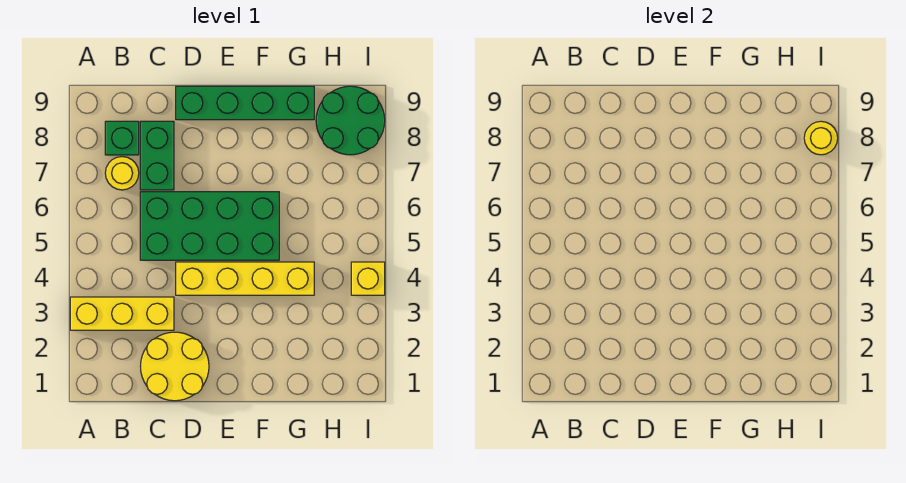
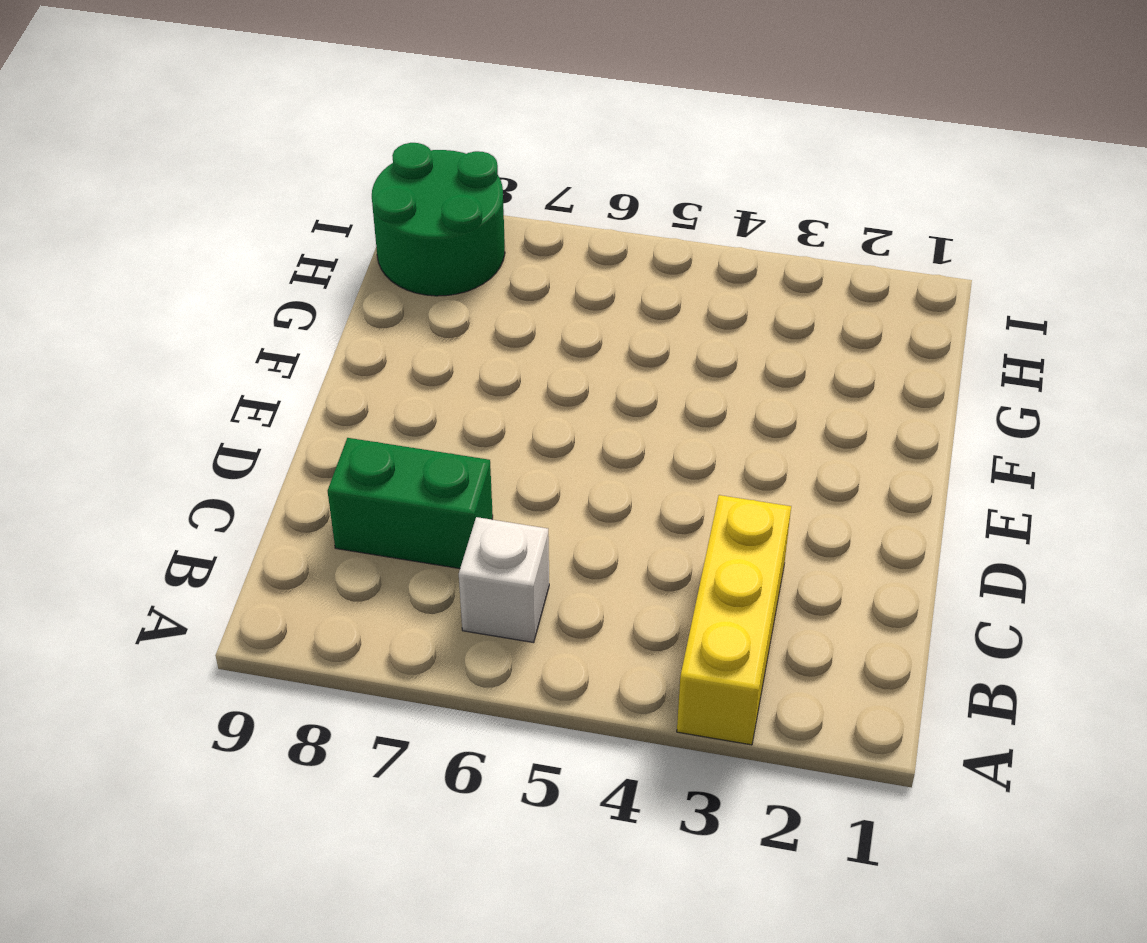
white brick B6 level 1 -> none
none -> yellow round brick B7 level 1
none -> green brick B8 level 1

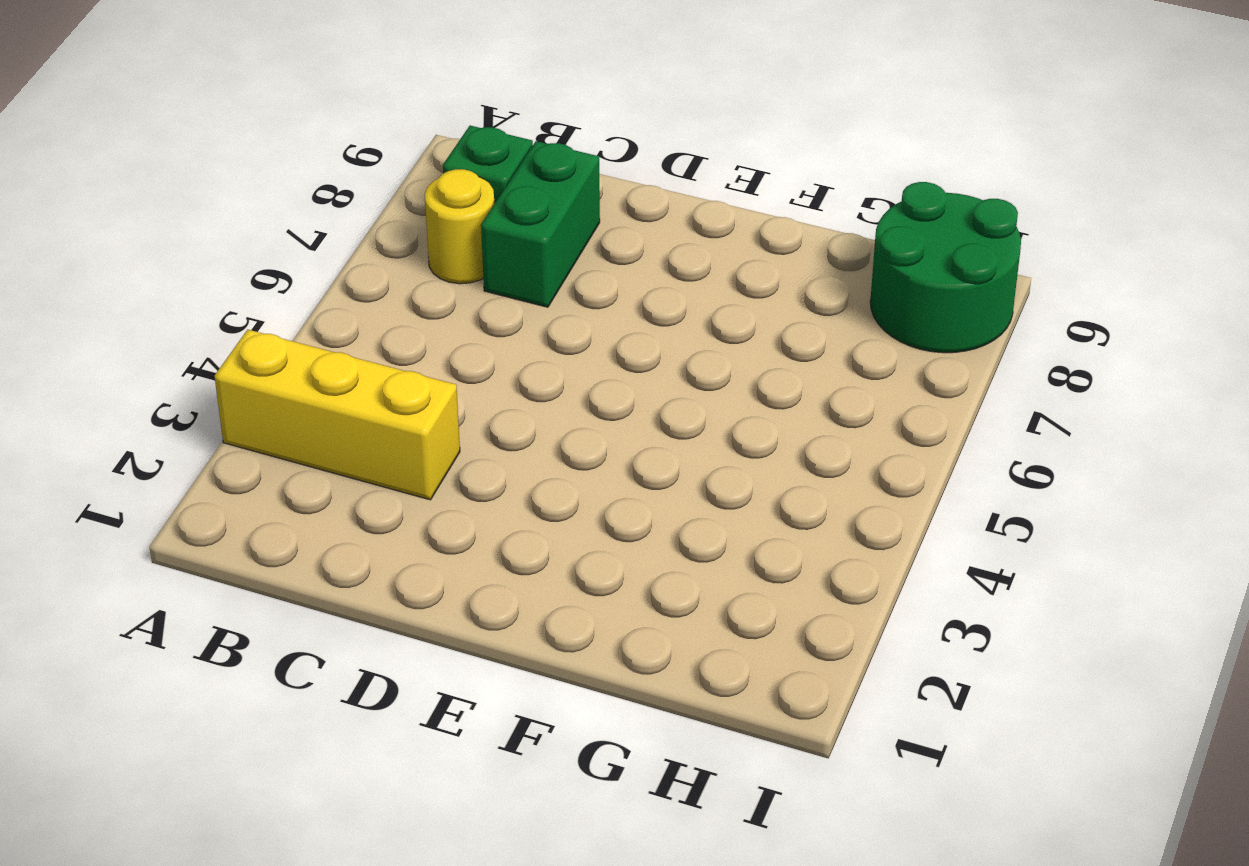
none -> yellow round brick C1:D2 level 1
none -> green brick C5:F6 level 1

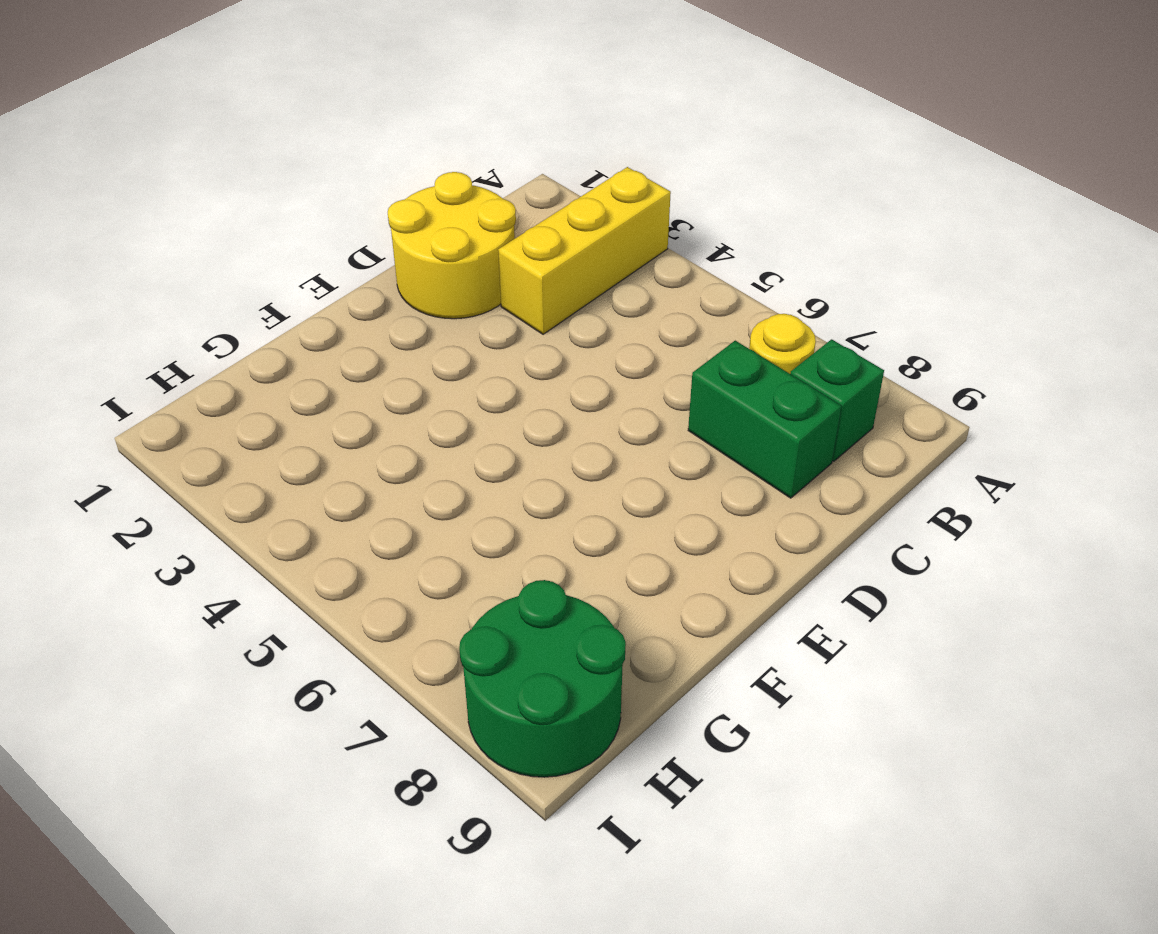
none -> green brick C5:F6 level 1
none -> yellow brick D4:G4 level 1

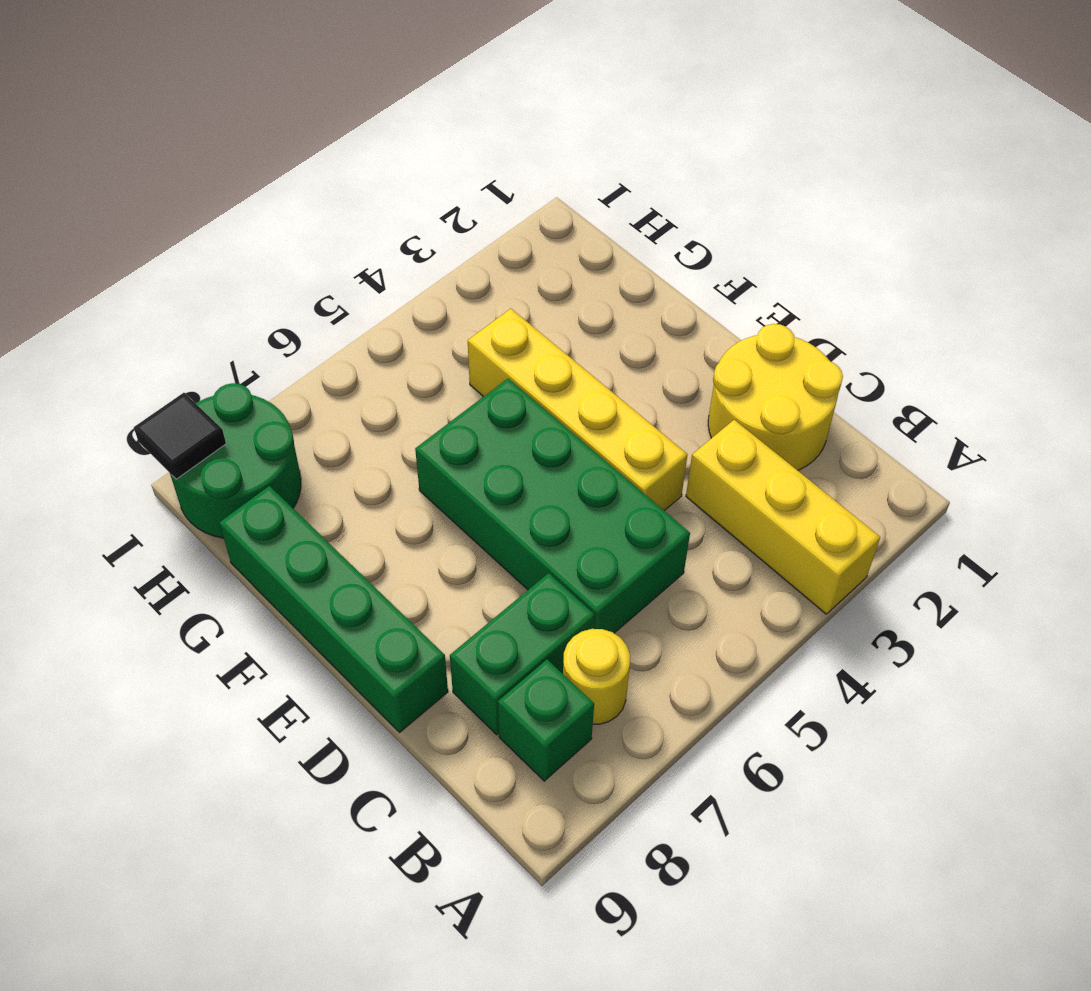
black tile I9 level 2 -> none
none -> yellow brick I4 level 1
none -> yellow round brick I8 level 2

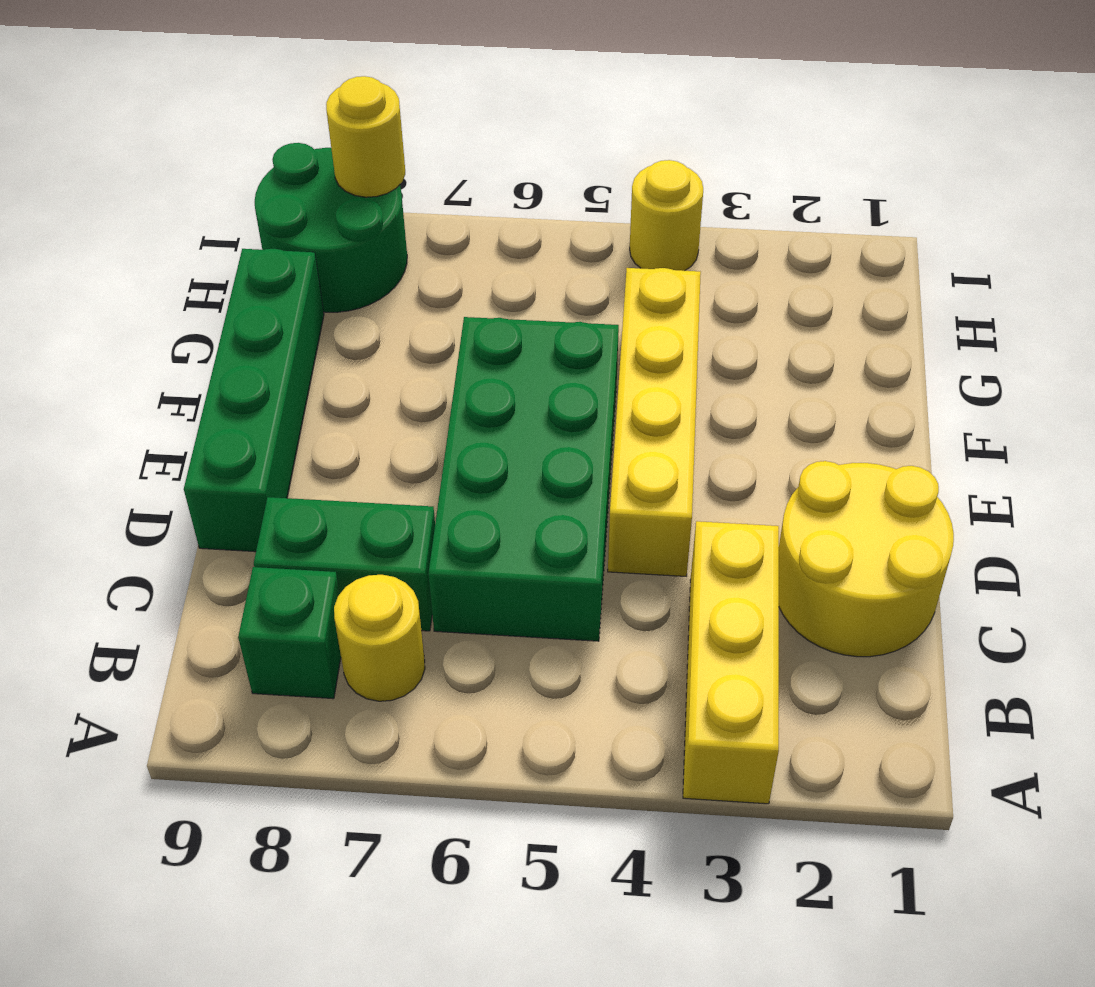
yellow round brick I4 level 1 -> yellow brick I4 level 1

